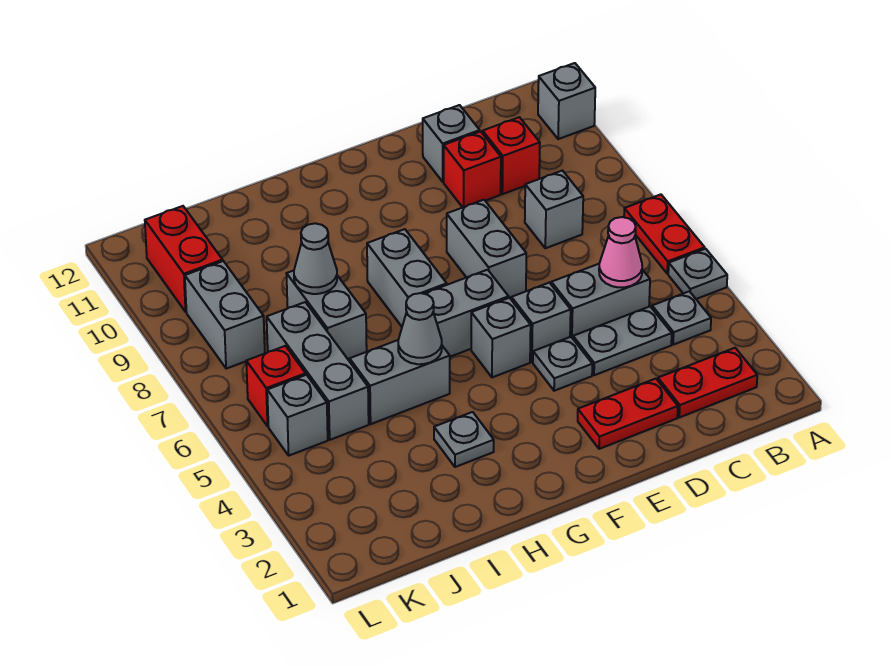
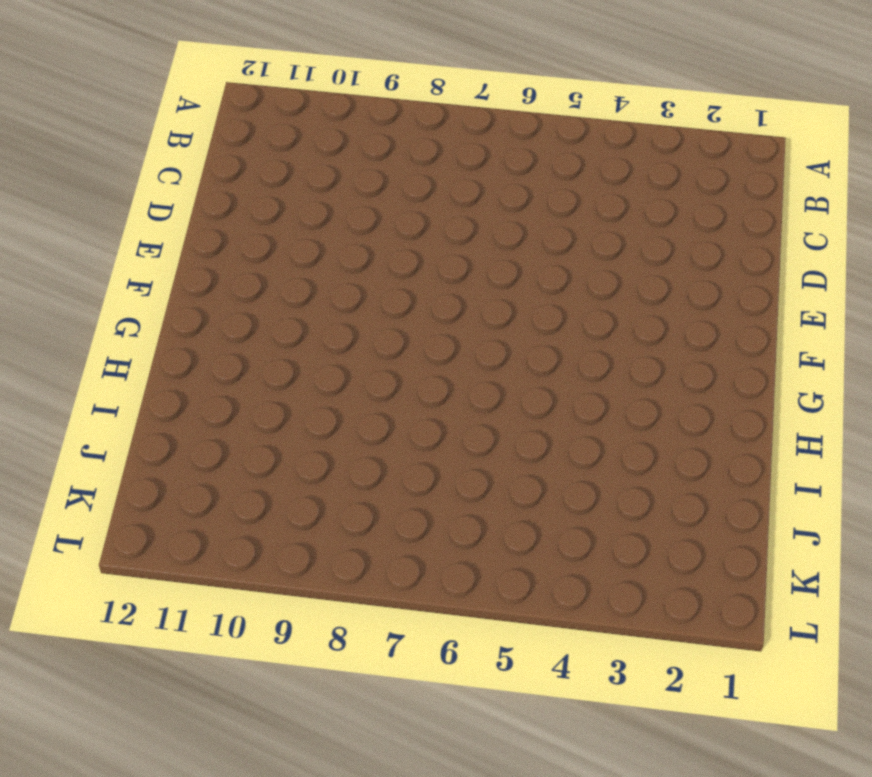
none -> grey plate A5 level 1
none -> red plate A6:A7 level 1
none -> grey brick A11 level 1

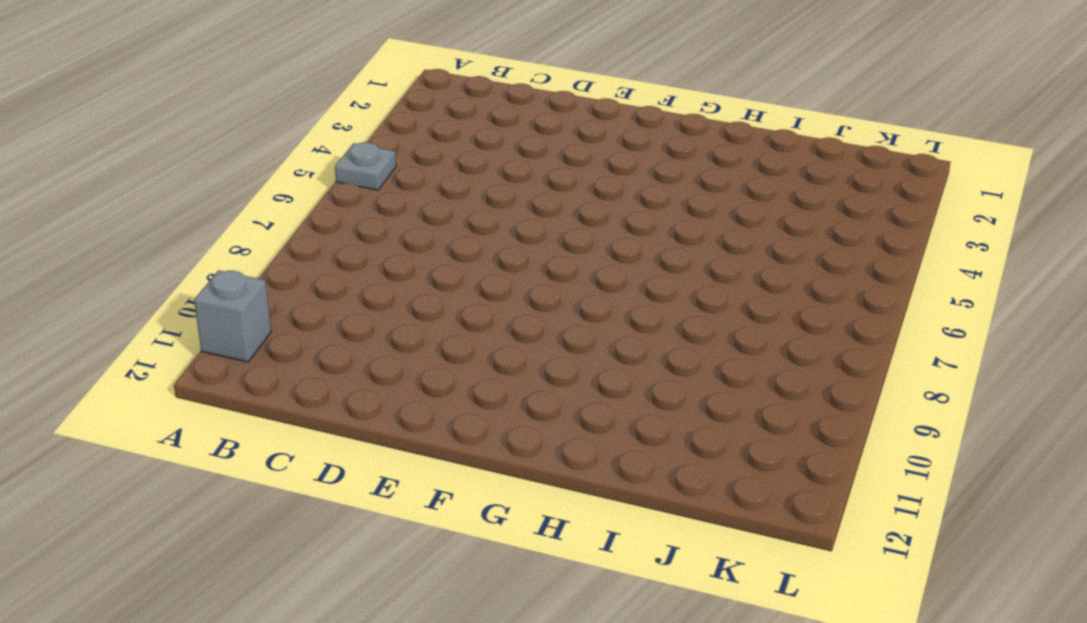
none -> red plate A6:A7 level 1
none -> red plate B2:C2 level 1
none -> grey plate B4 level 1

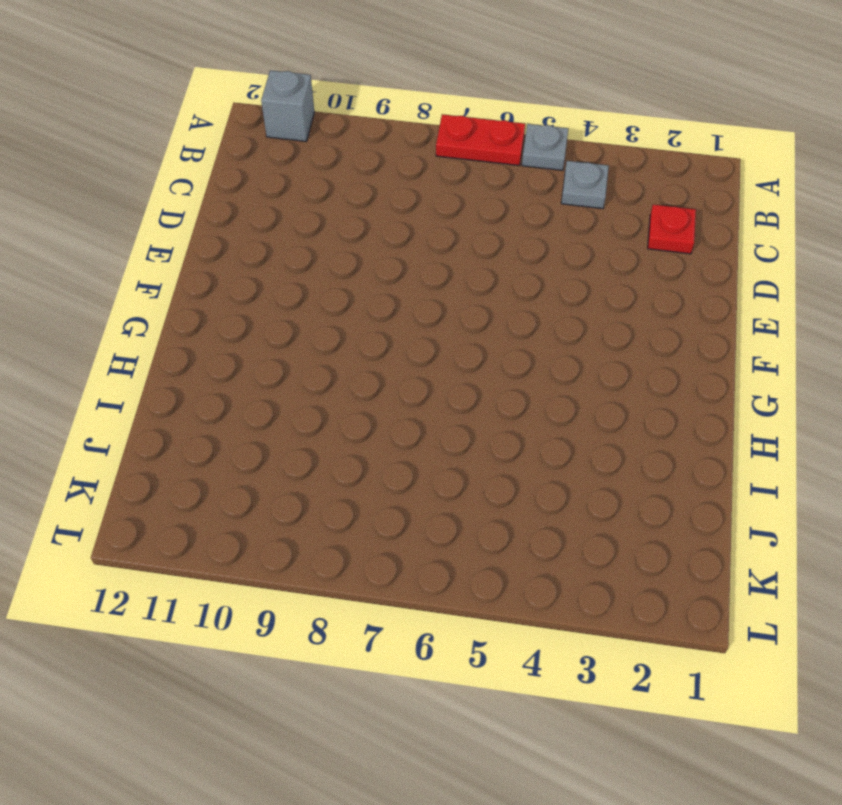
red plate C2 level 1 -> red plate B2:C2 level 1
none -> grey plate C4:D4 level 1
none -> grey brick C5:D5 level 1
none -> grey brick C8 level 1

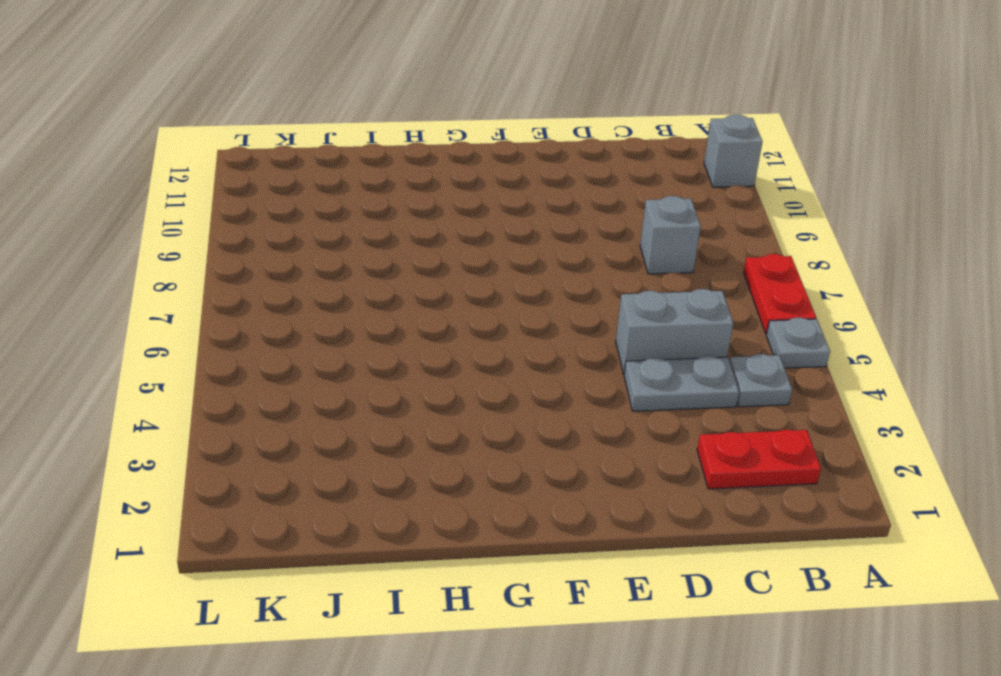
none -> red brick C10 level 1
none -> red plate D2:E2 level 1
none -> red brick D10 level 1

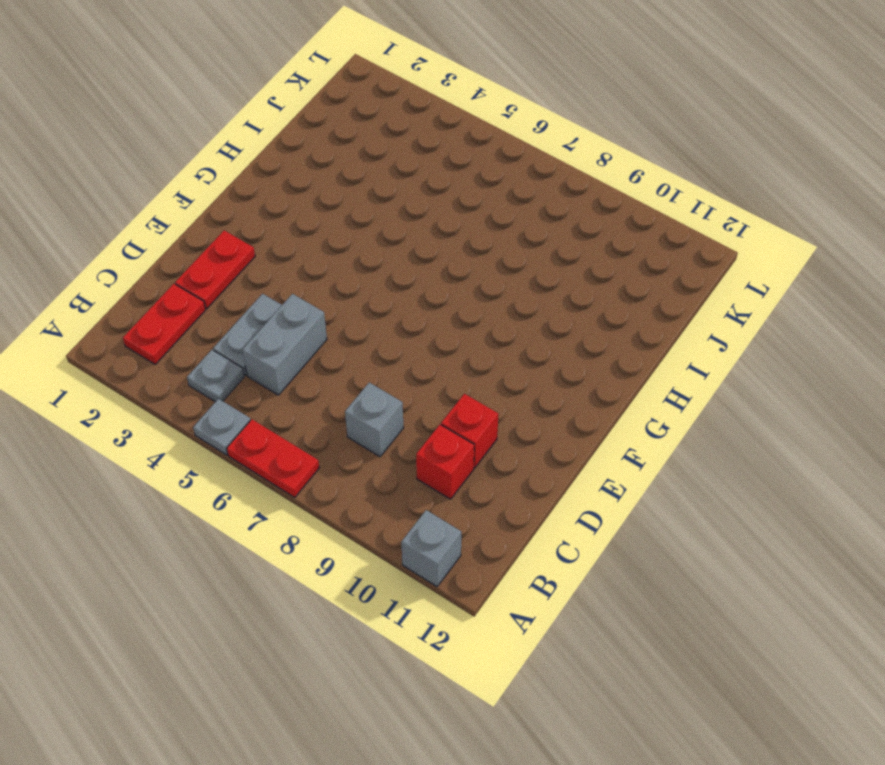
none -> grey brick D11 level 1
none -> grey plate E4 level 1
none -> grey brick E5 level 1

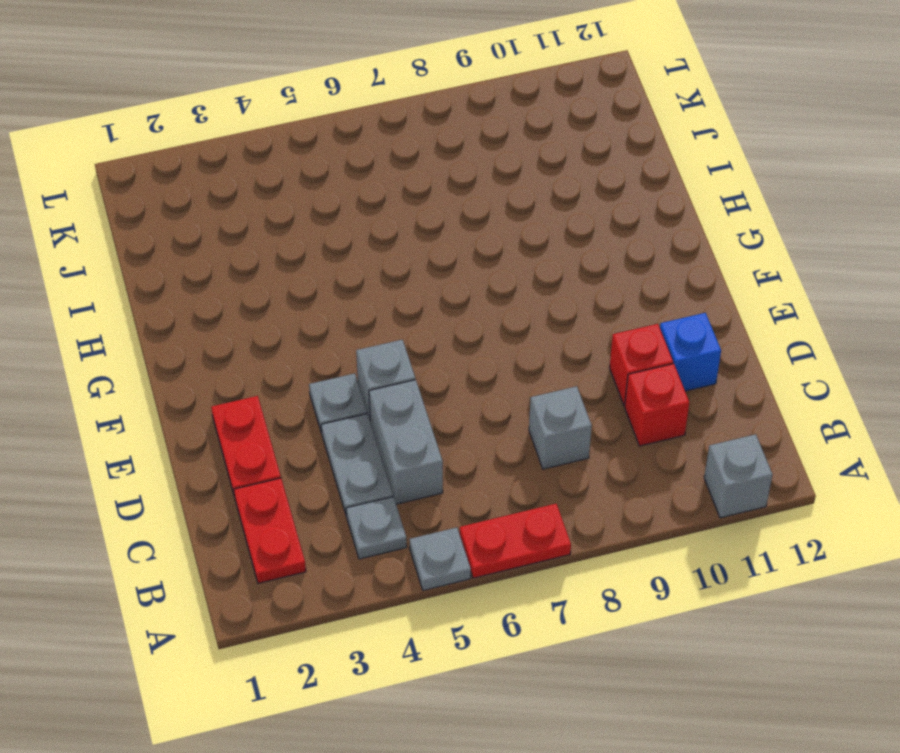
blue brick D11 level 1 -> grey brick D11 level 1
none -> grey brick E7:E8 level 1
none -> grey brick F5 level 1
none -> grey brick F6:G6 level 1

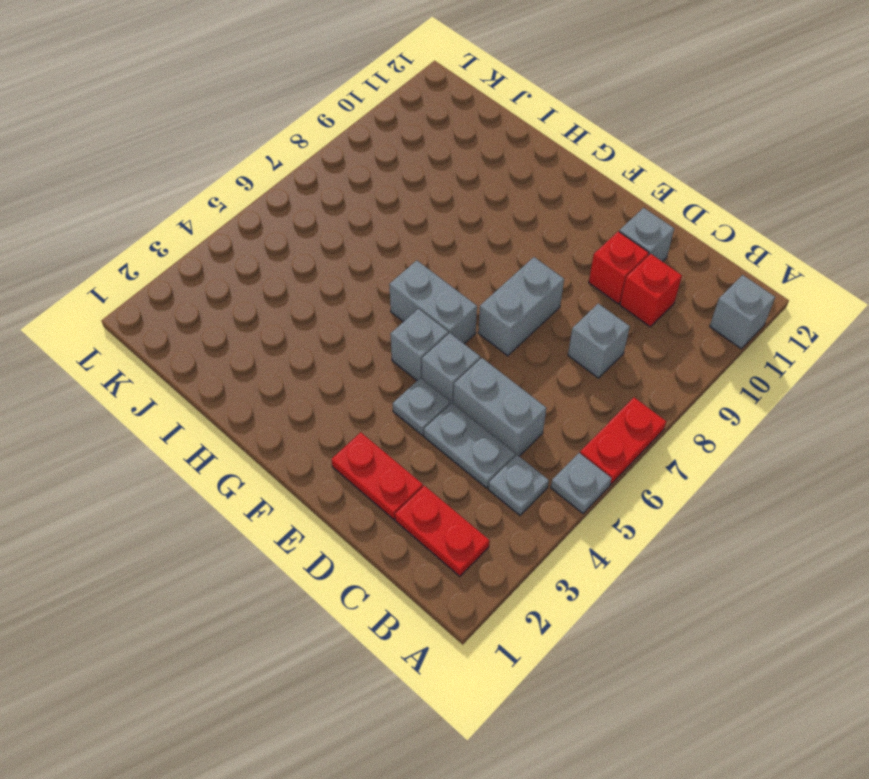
none -> grey brick G7:G8 level 1
none -> grey plate H3 level 1
none -> grey brick H5:I5 level 1

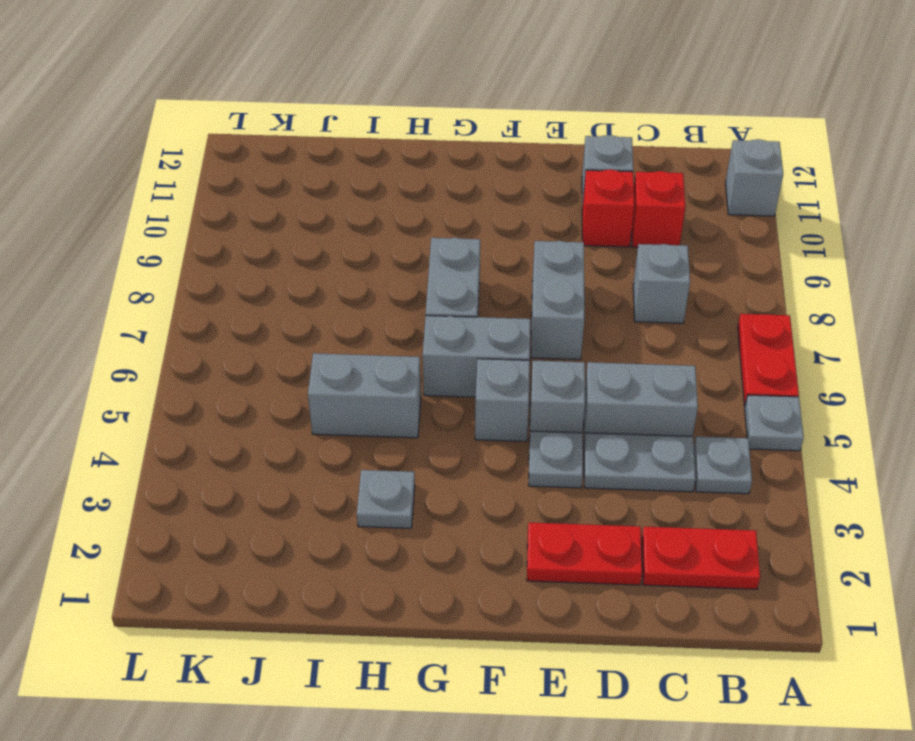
none -> grey brick I7:I8 level 1
none -> grey brick J5:J7 level 1
none -> grey brick K5 level 1

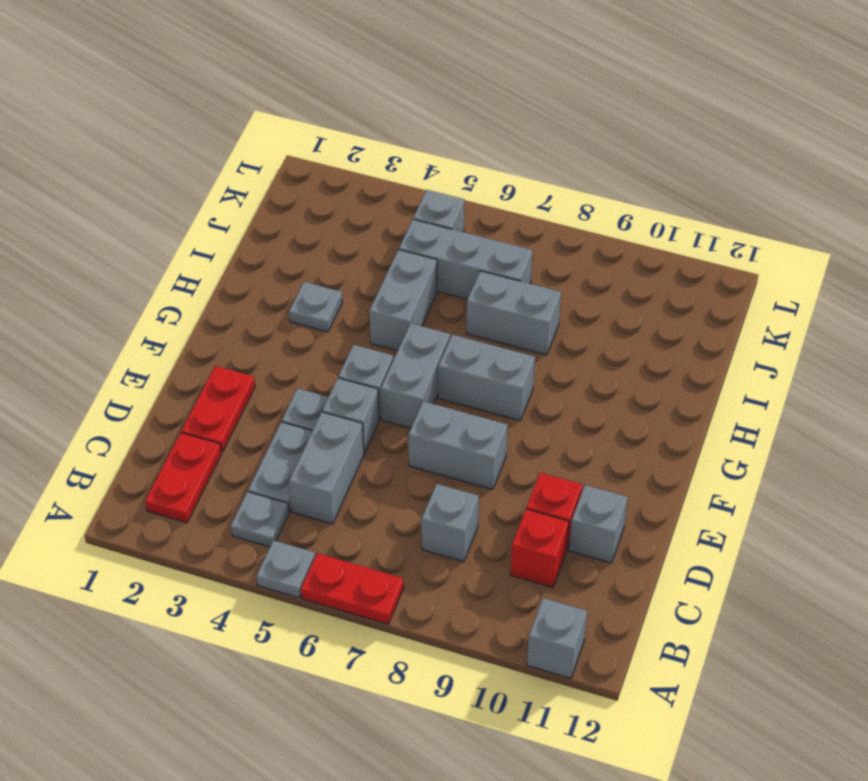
none -> red brick K6 level 1
none -> grey brick K8:K9 level 1
none -> red brick K10:K11 level 1

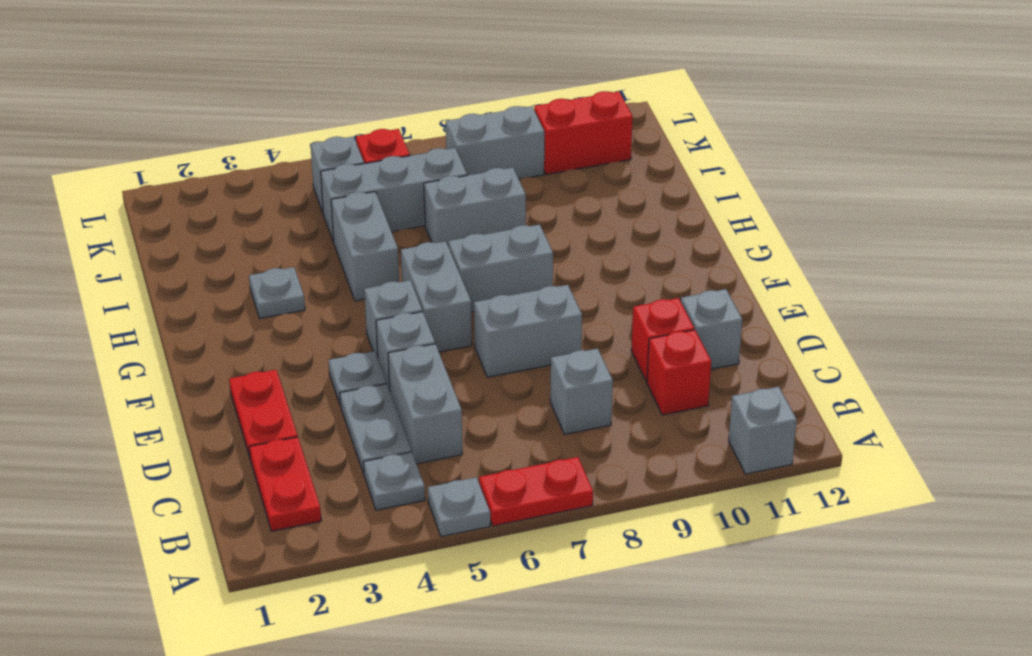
none -> pink cone C5 level 2
none -> grey cone H5 level 2
none -> grey cone I8 level 2

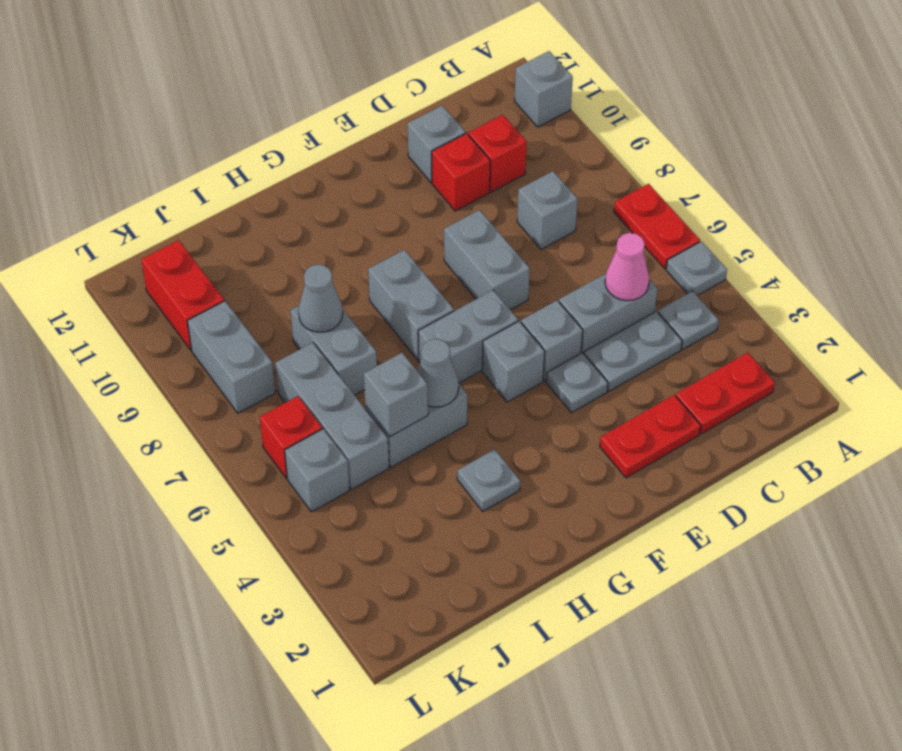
grey brick I5 level 2 -> none

